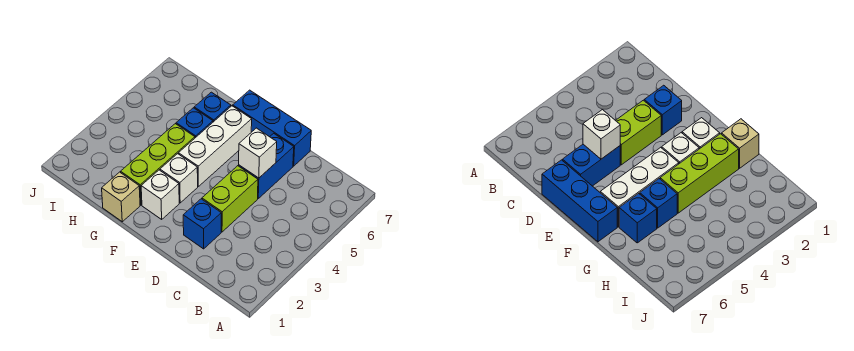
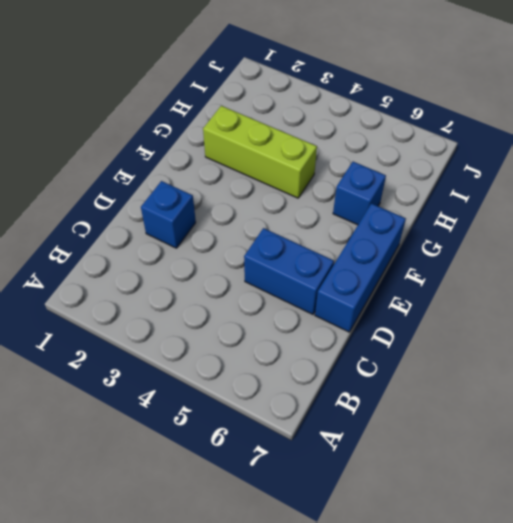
none -> lime brick D3:D4 level 1
none -> white brick F2 level 1
none -> white brick F3 level 1

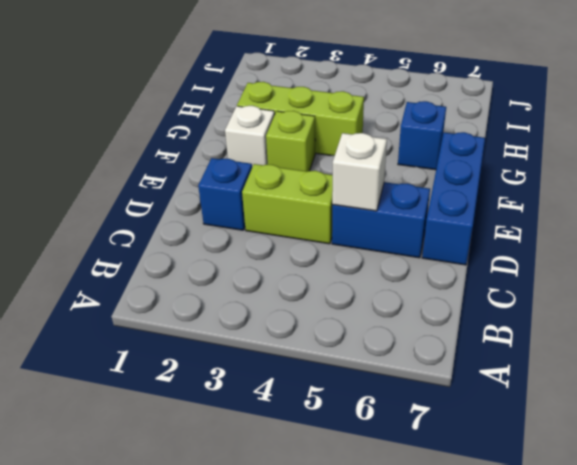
lime brick F3 level 1 -> white brick F3 level 1
none -> white brick F4:F6 level 1
none -> tan brick G1 level 1
none -> blue brick G5 level 1

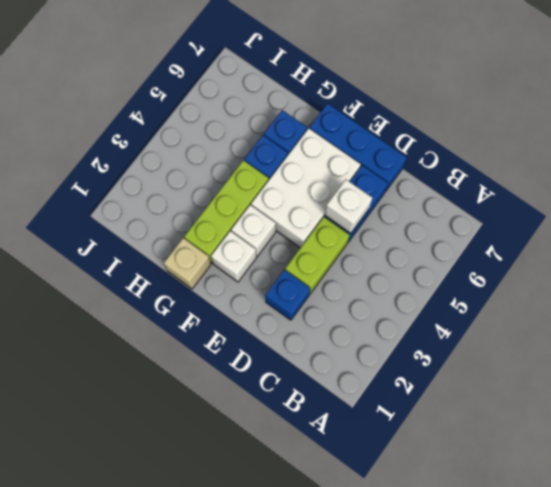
white brick E4:F6 level 1 -> white brick F4:F6 level 1

